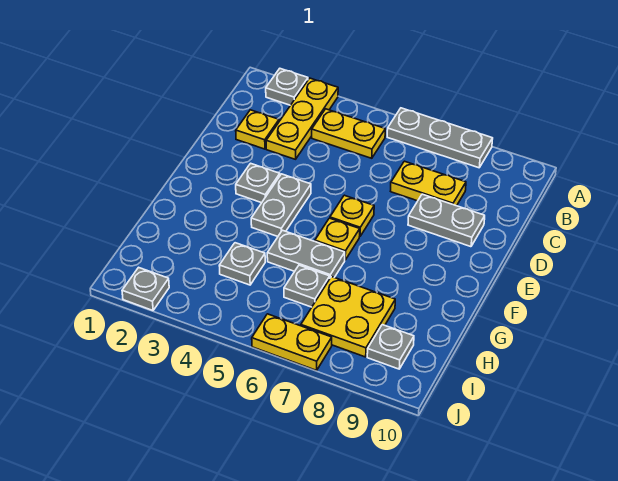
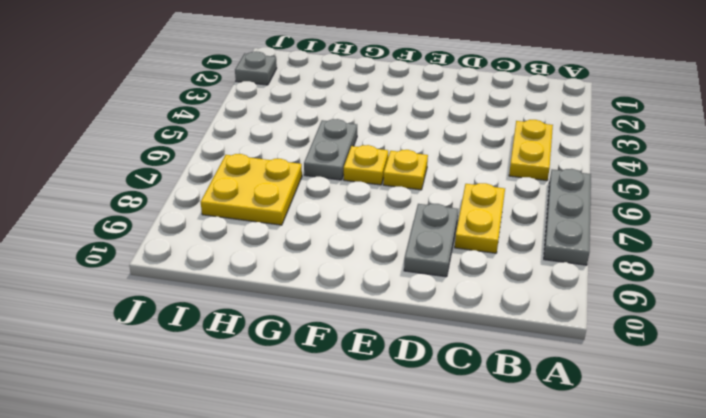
none -> grey plate A2 level 1
none -> yellow plate A3:C3 level 1
none -> yellow plate C2 level 1

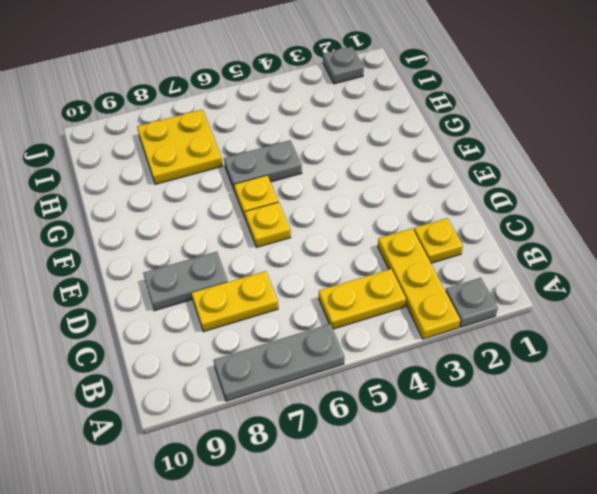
none -> grey plate E3 level 1
none -> grey plate E4:F4 level 1
none -> grey plate H4 level 1

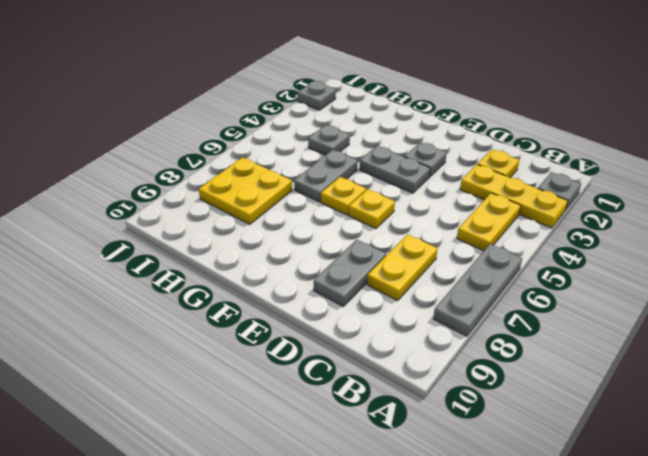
none -> grey plate H6 level 1
none -> grey plate I9 level 1
none -> yellow plate J6:J7 level 1

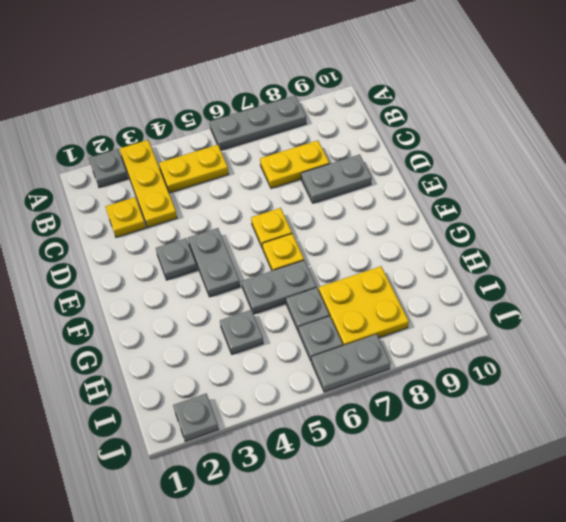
grey plate I6 level 1 -> grey plate I9 level 1
grey plate J6:J7 level 1 -> yellow plate J6:J7 level 1

